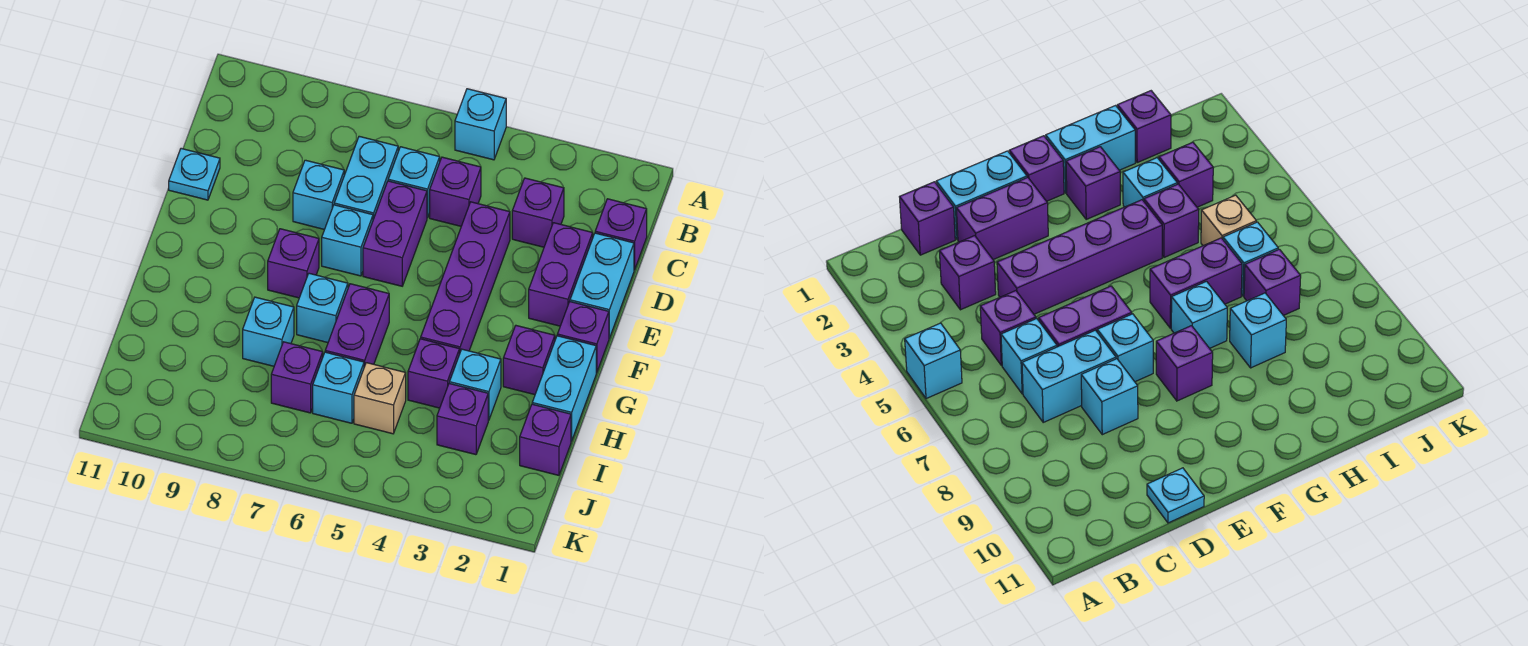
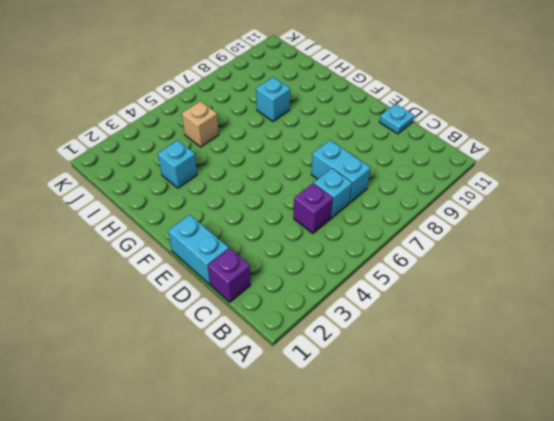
none -> cyan brick A5 level 1
none -> purple brick C3 level 1
none -> purple brick D2:E2 level 1

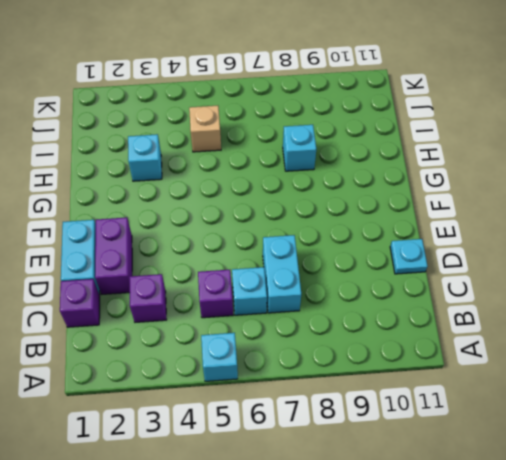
none -> purple brick D4:G4 level 1
none -> purple brick D6:E6 level 1
none -> cyan brick D8 level 1

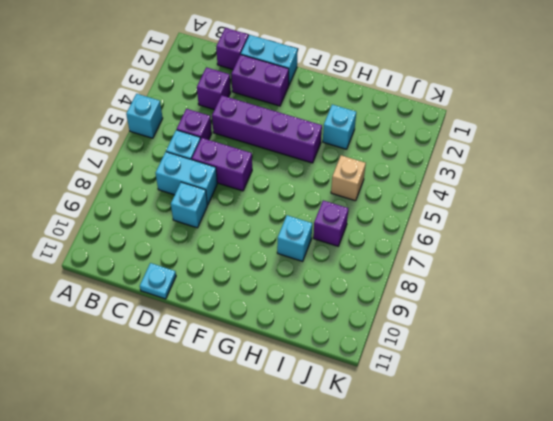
none -> cyan brick E7 level 1
none -> purple brick F1 level 1
none -> purple brick F8 level 1

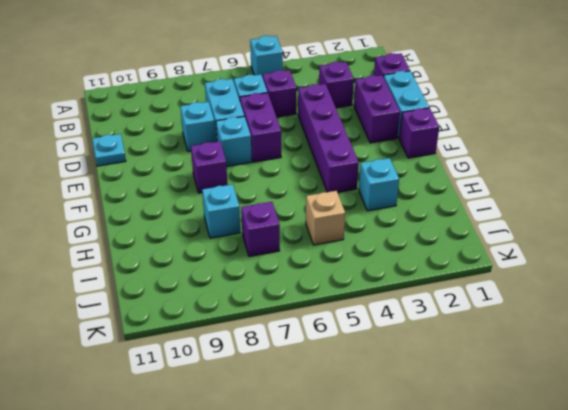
none -> cyan brick G1:H1 level 1
none -> purple brick G2 level 1
none -> purple brick G6:H6 level 1

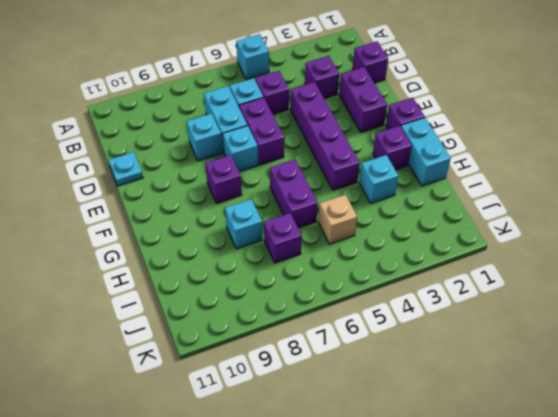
none -> cyan brick D1:E1 level 1
none -> cyan brick G7 level 1
none -> purple brick H4 level 1

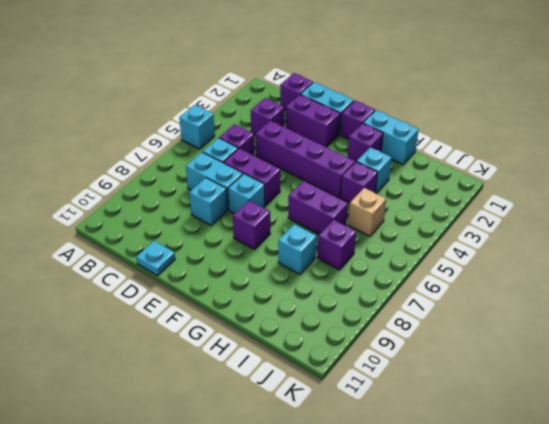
none -> cyan brick G7 level 1
none -> purple brick I1 level 1
none -> purple brick I3 level 1

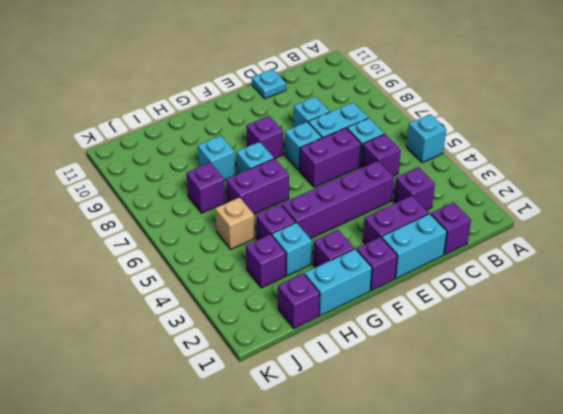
none -> cyan brick I6 level 1

